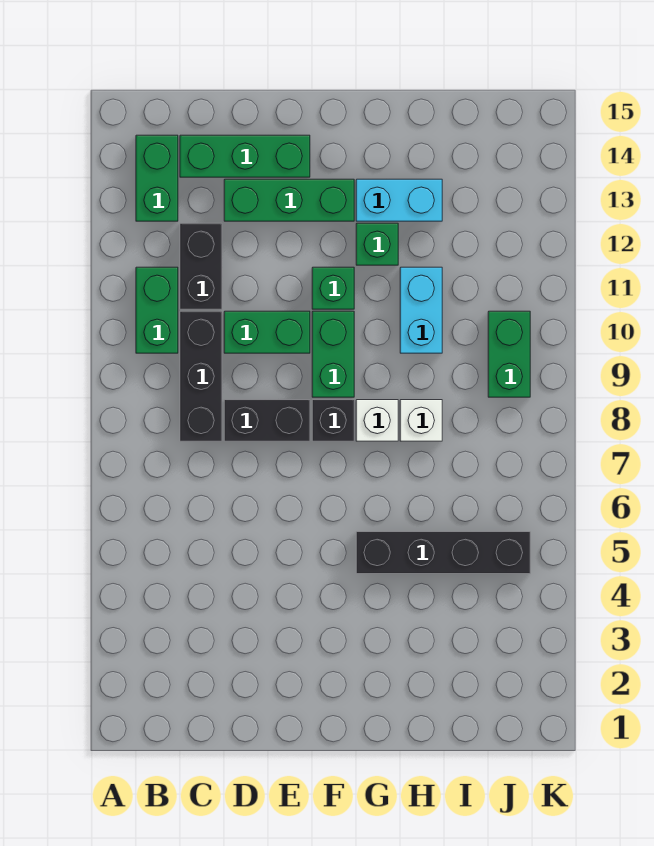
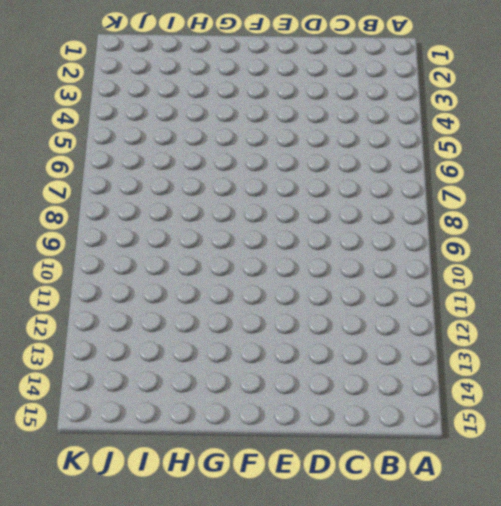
none -> green brick B10:B11 level 1
none -> green brick B13:B14 level 1
none -> black brick C8:C10 level 1

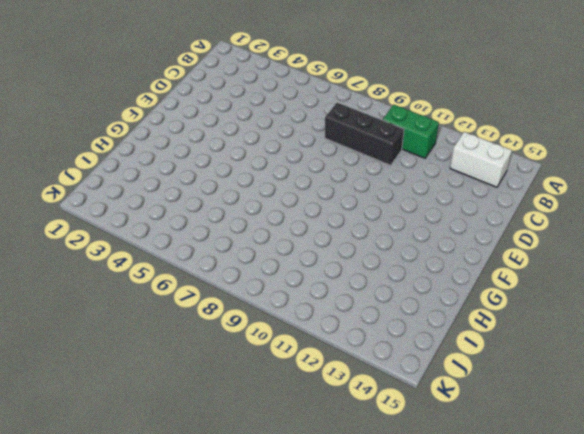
white brick B13:B14 level 1 -> green brick B13:B14 level 1
none -> black brick C11:C12 level 1
none -> green brick C14:E14 level 1
none -> black brick D8:E8 level 1

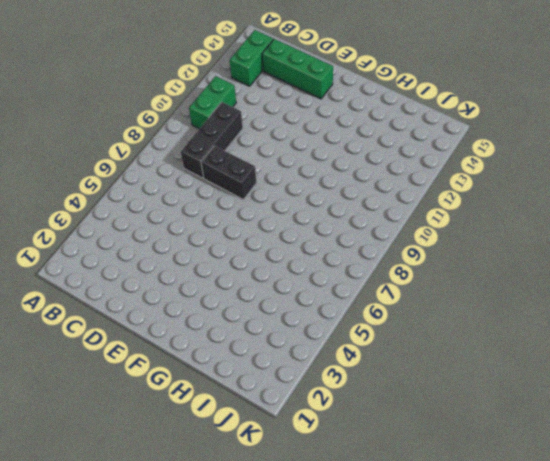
none -> black brick C11:C12 level 1
none -> green brick D10:E10 level 1
none -> green brick D13:F13 level 1

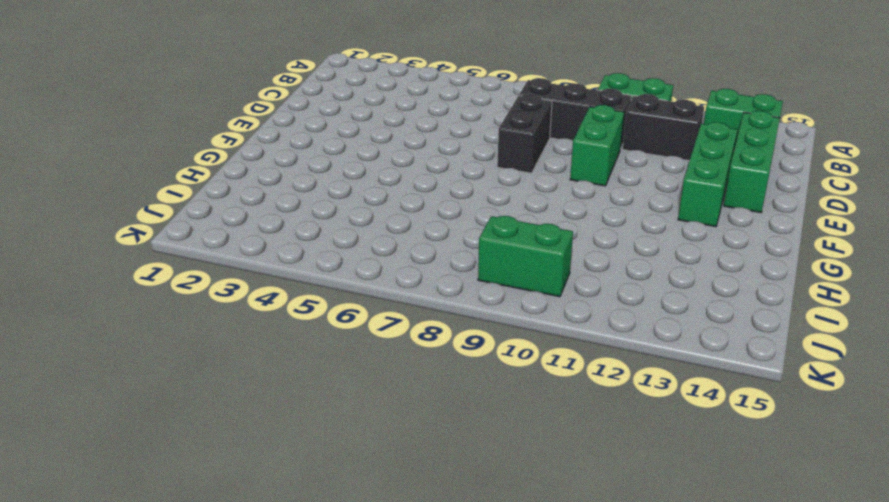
none -> black brick F8 level 1
none -> green brick F9:F10 level 1
none -> green brick F11 level 1

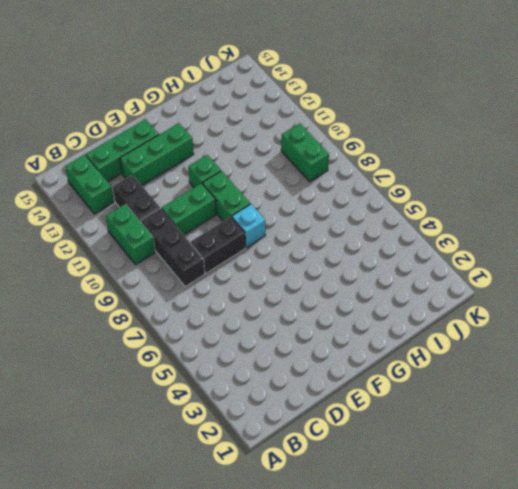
cyan brick F8 level 1 -> black brick F8 level 1
none -> black brick G5:J5 level 1
none -> white brick G8 level 1
none -> green brick G12 level 1

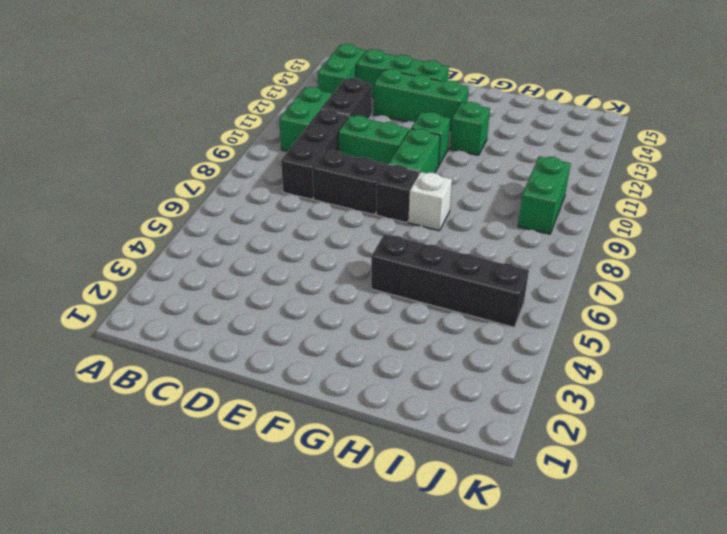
none -> cyan brick G13:H13 level 1
none -> white brick H8 level 1
none -> cyan brick H10:H11 level 1

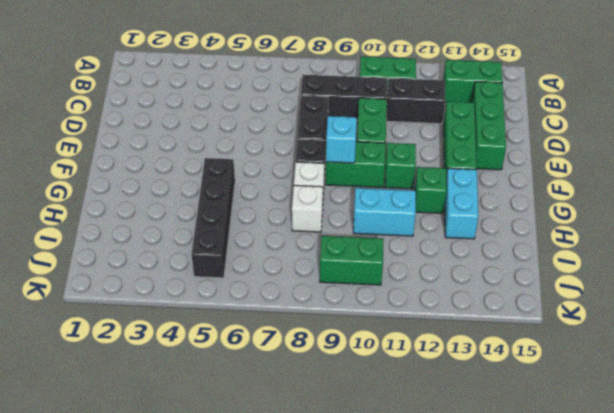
cyan brick F9 level 2 -> none

